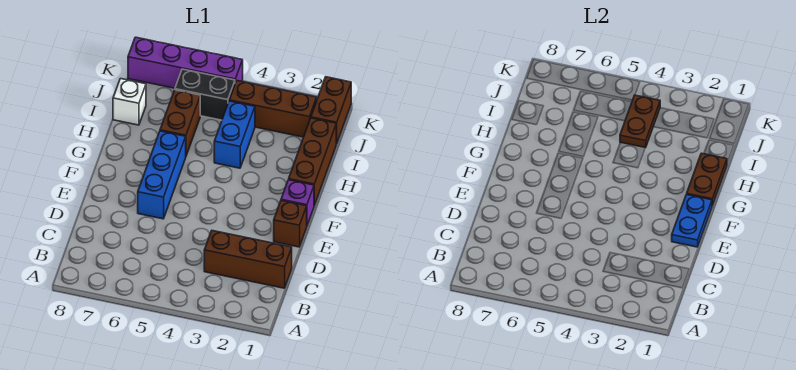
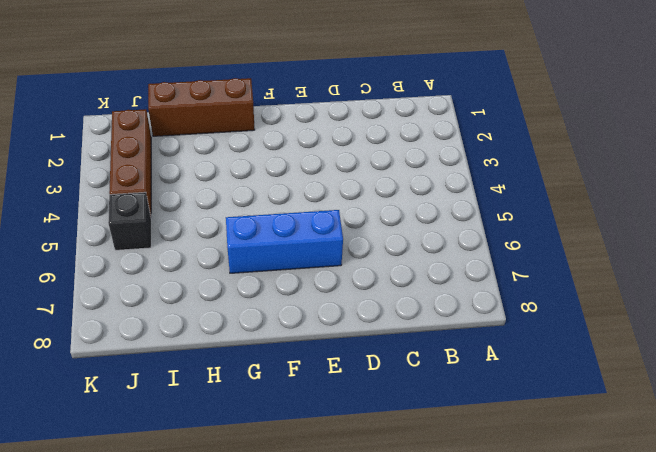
black brick J5 level 1 -> black brick J5:J6 level 1
none -> brown brick C1:C3 level 1
none -> brown brick E1 level 1
none -> purple brick F1 level 1

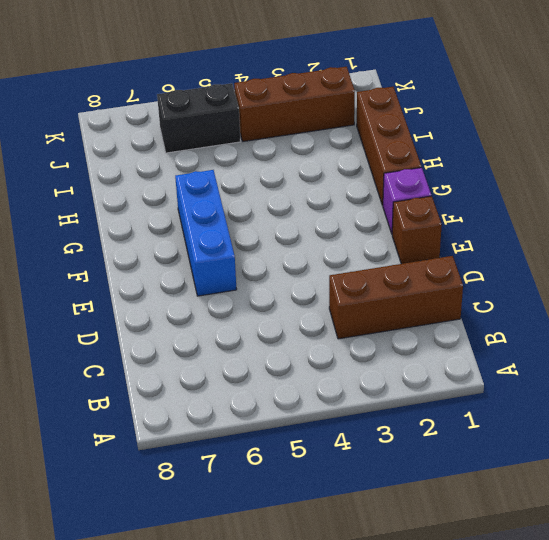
none -> blue brick H4:I4 level 1
none -> brown brick H6:I6 level 1
none -> white brick I8 level 1

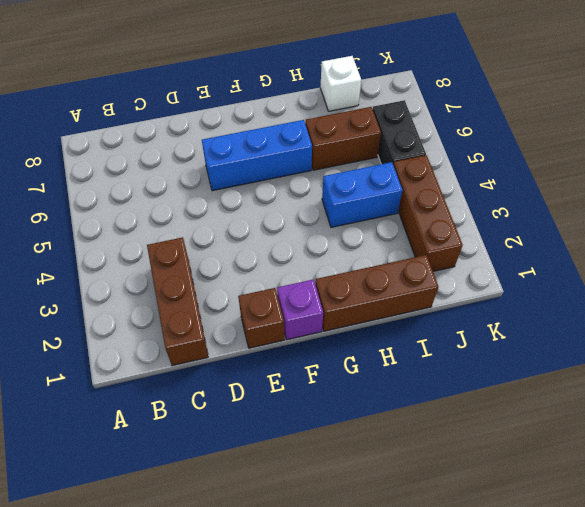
none -> brown brick J1:K1 level 1
none -> purple brick K5:K8 level 1
none -> blue plate E1:F1 level 2

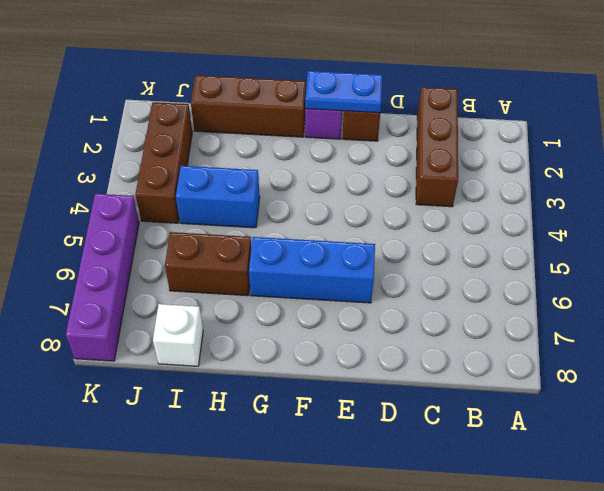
none -> brown brick J1:K1 level 1
none -> black brick J5:J6 level 1
none -> brown plate G1:H1 level 2

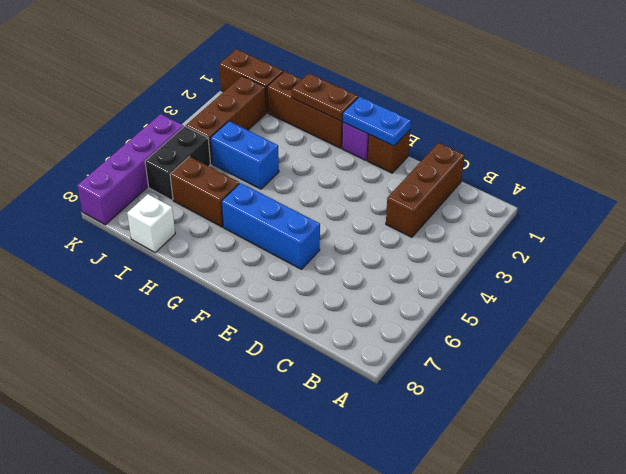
none -> brown plate I4:J4 level 2

